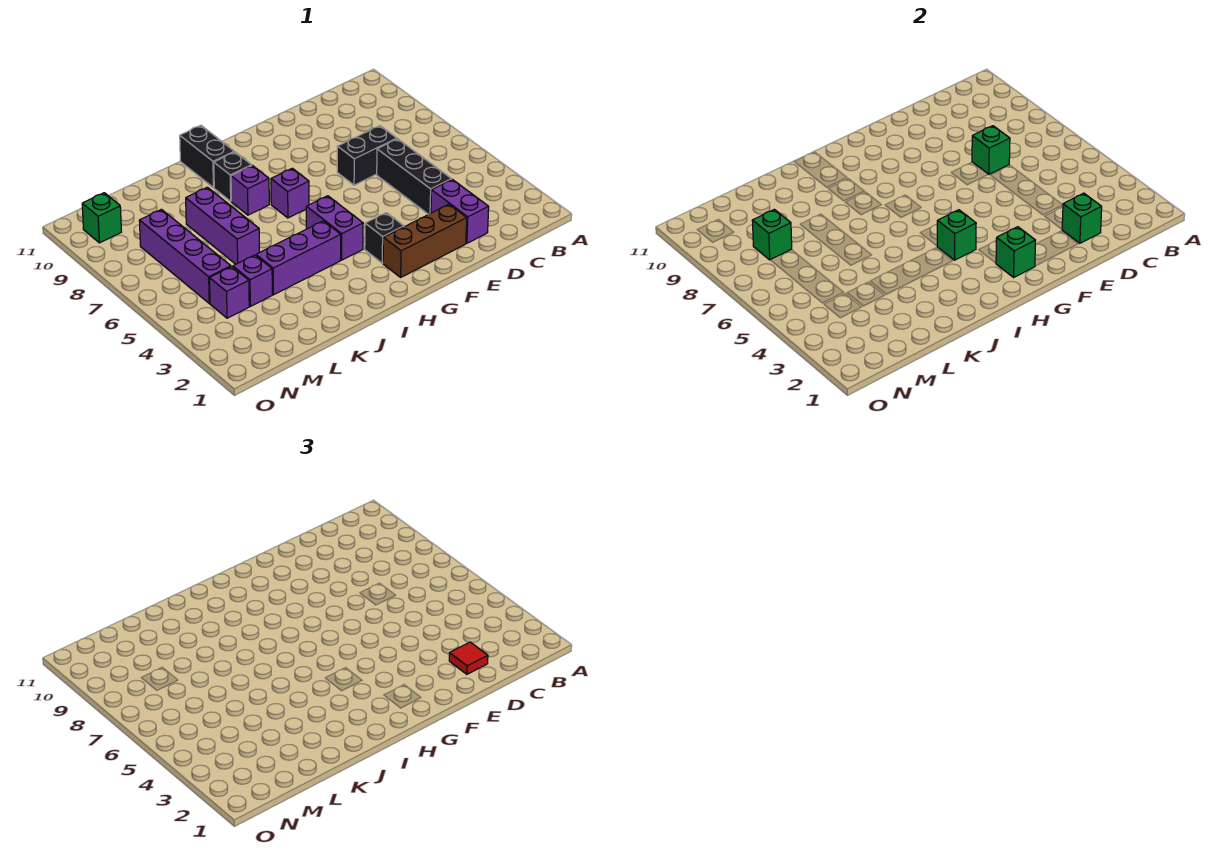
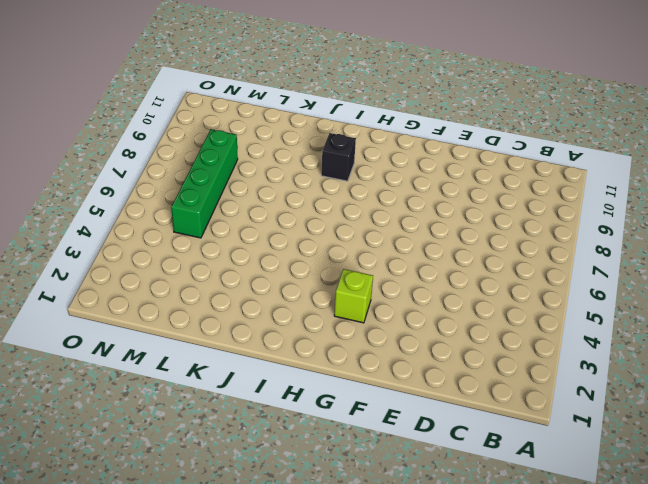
lime brick G3 level 1 -> black brick G3 level 1
green brick M5:M8 level 1 -> purple brick M5:M8 level 1
none -> purple brick D2:D3 level 1
none -> black brick D4:D6 level 1
none -> black brick D7:E7 level 1

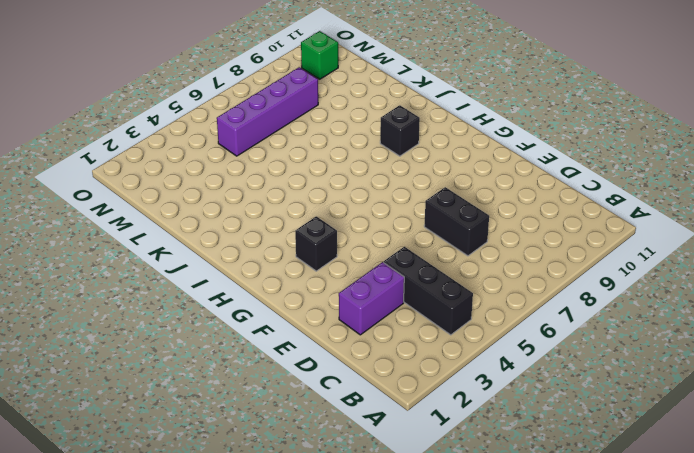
black brick B4:D4 level 1 -> black brick D4:D6 level 1
none -> brown brick E2:G2 level 1
none -> purple brick H4:H5 level 1
none -> purple brick H7 level 1

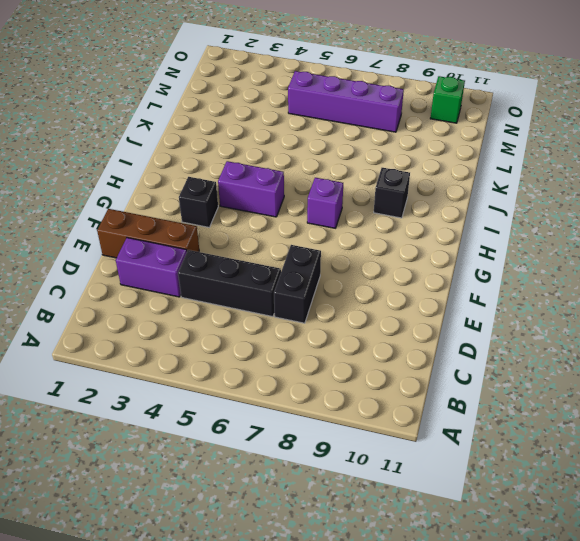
brown brick E1:E3 level 1 -> brown brick E2:G2 level 1
none -> purple brick I4:K4 level 1
none -> purple brick I8 level 1
none -> black brick I10:I11 level 1

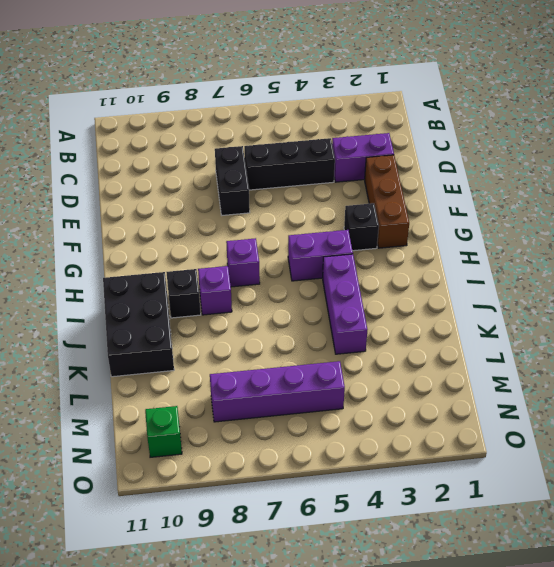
black brick I10:K11 level 1 -> black brick I10:I11 level 1
none -> purple brick K6:K8 level 1
none -> purple brick L4 level 1
none -> purple brick M4 level 1

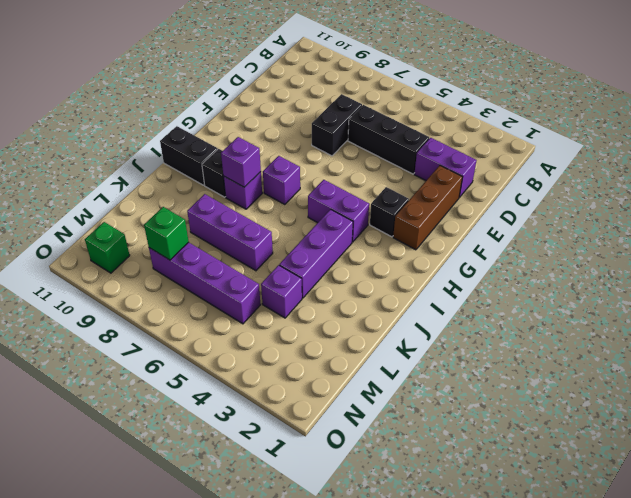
purple brick I8 level 2 -> purple brick M4 level 1
none -> green brick D2 level 2
none -> green brick D7 level 2
none -> green brick G2 level 2

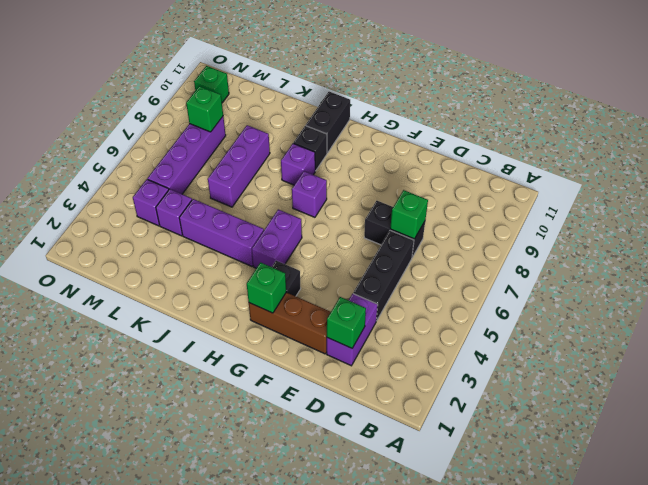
none -> green brick H4 level 2
none -> red tile D2 level 3

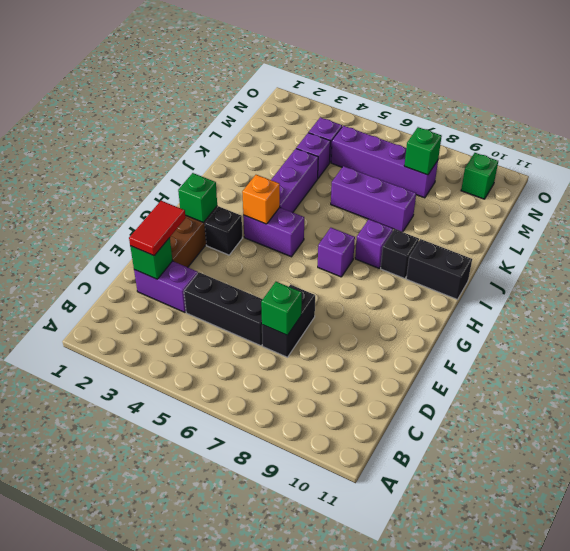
red tile D2:E2 level 3 -> red tile D2 level 3
orange brick H4 level 2 -> green brick H4 level 2

